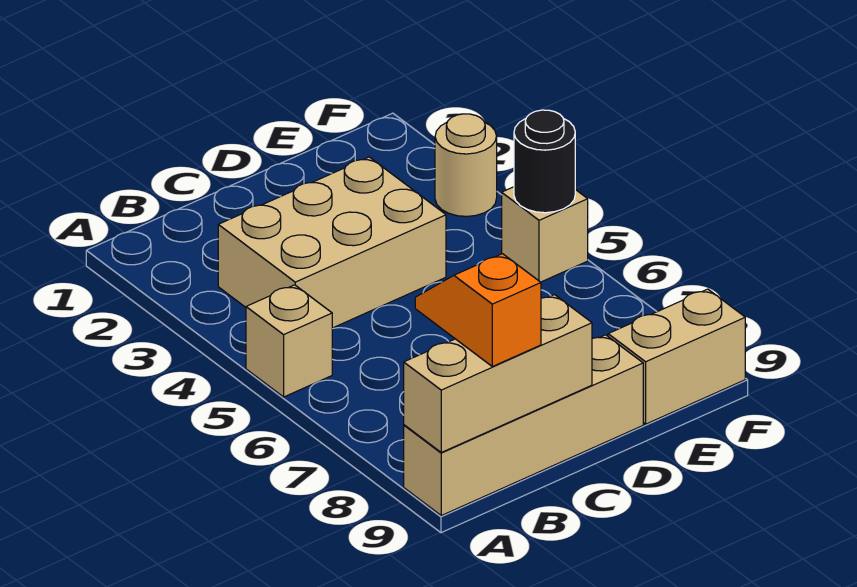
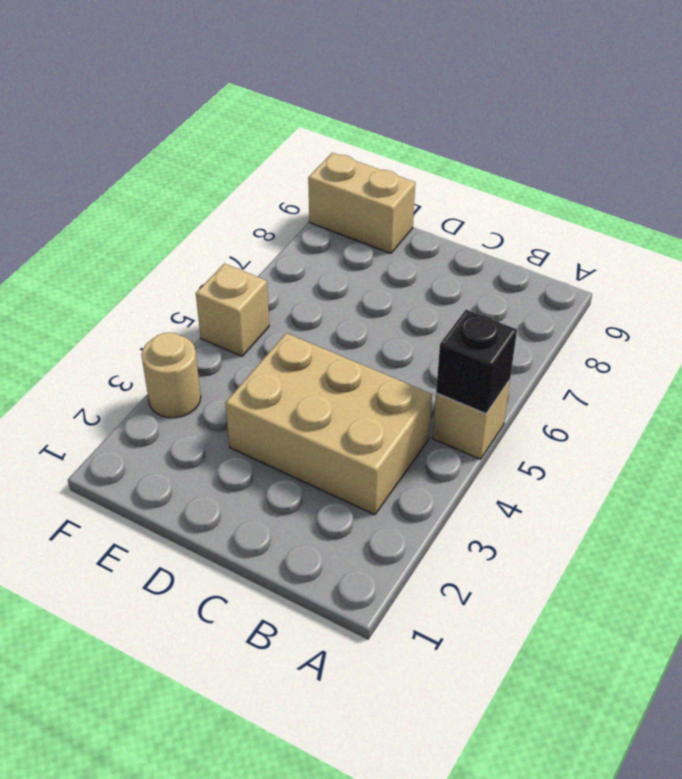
black brick A5 level 2 -> none
none -> tan brick A9:D9 level 1
none -> tan brick A9:C9 level 2

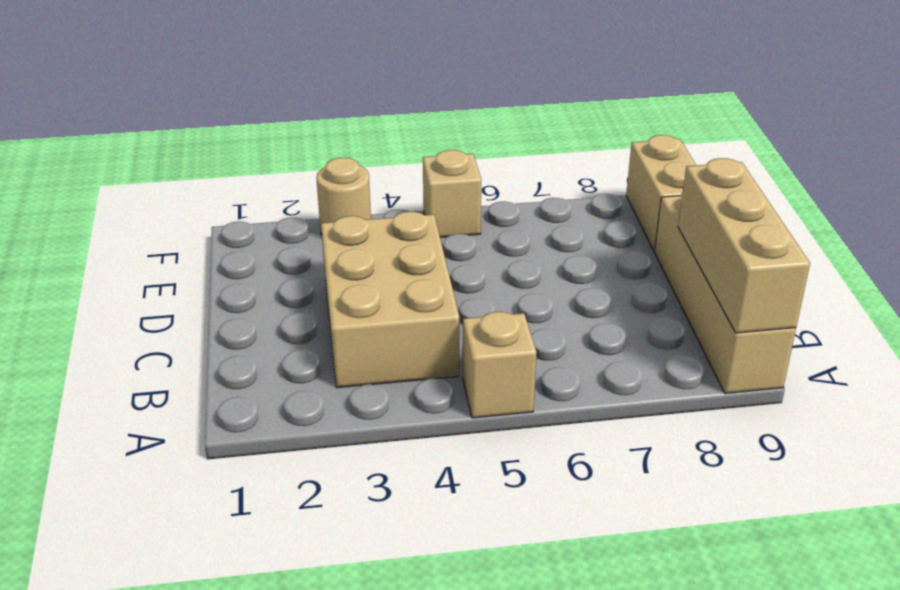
none -> black round brick F5 level 2
none -> orange slope B8:B9 level 3 top 9

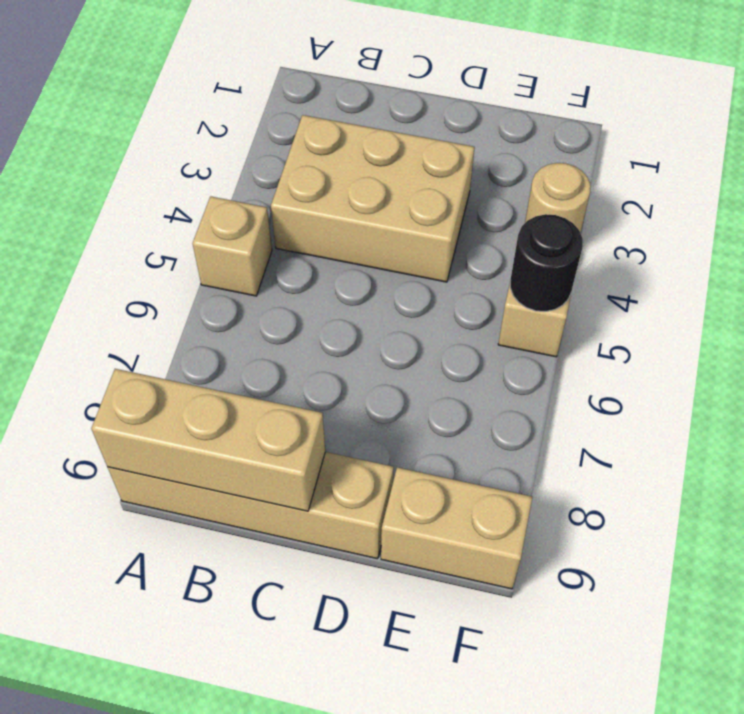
none -> orange slope B8:B9 level 3 top 9

